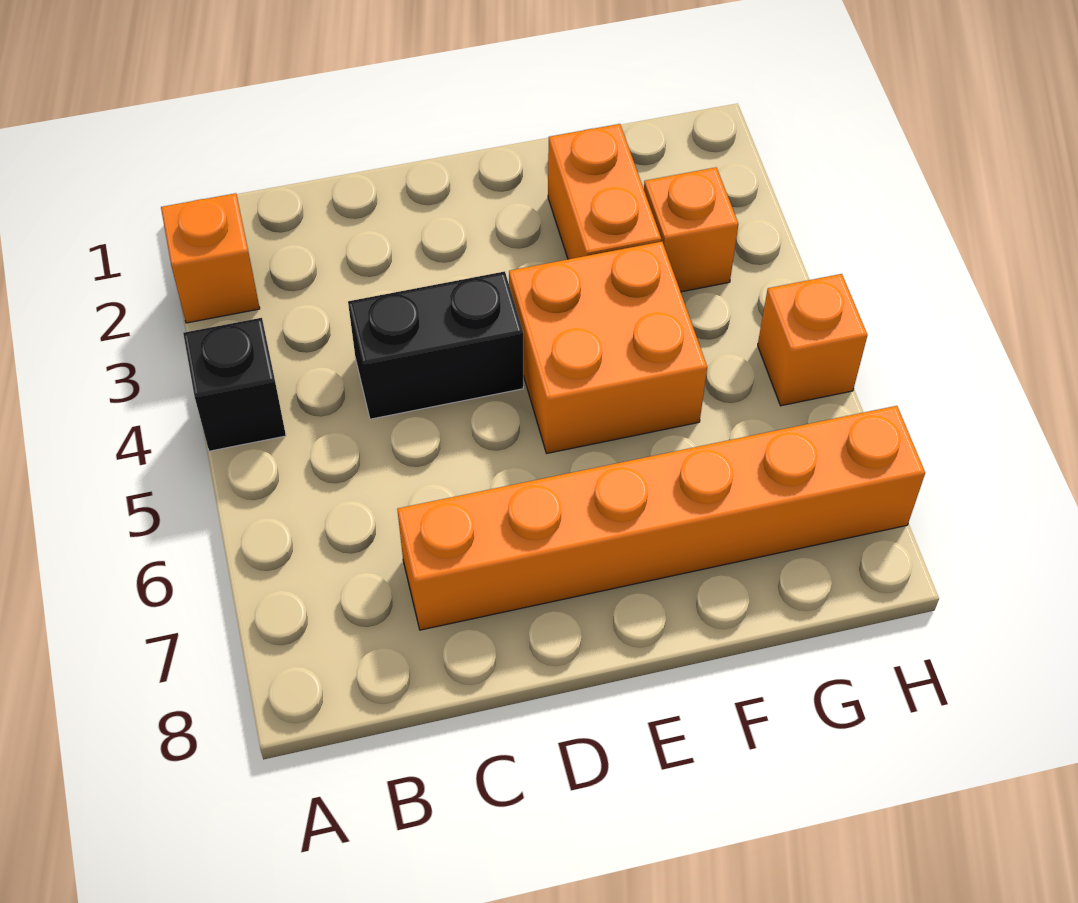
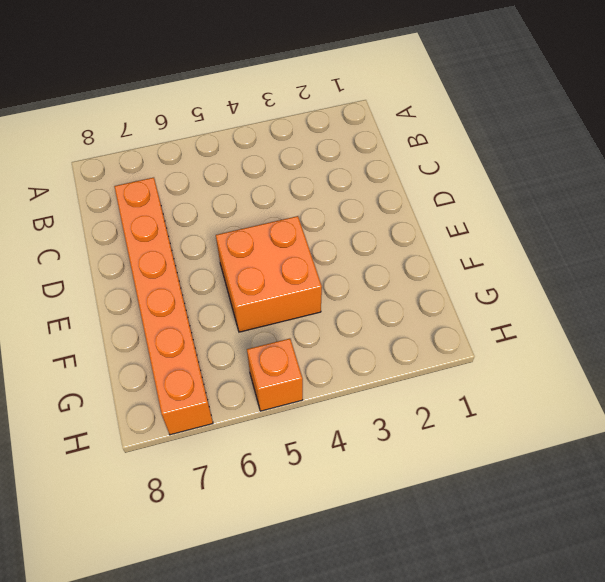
none -> orange brick A2 level 1
none -> black brick A4 level 1

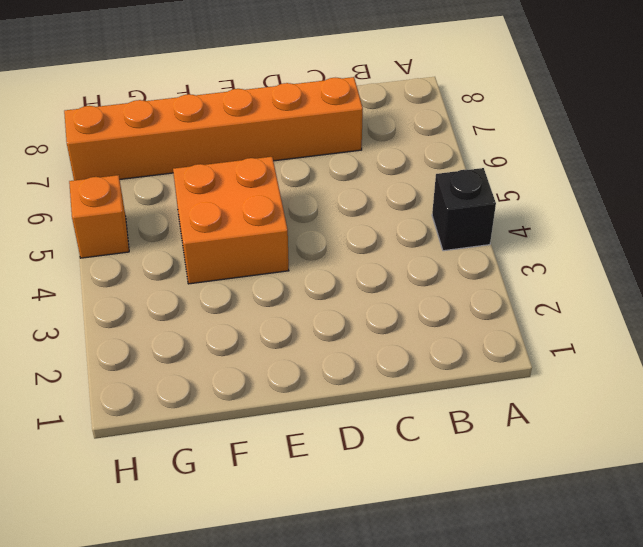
none -> orange brick A2 level 1
none -> black brick C4:D4 level 1

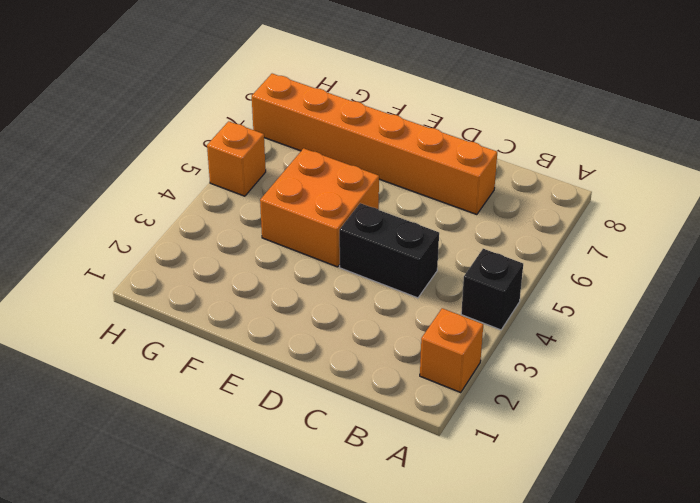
none -> orange brick F2:F3 level 1
none -> orange brick G3 level 1

